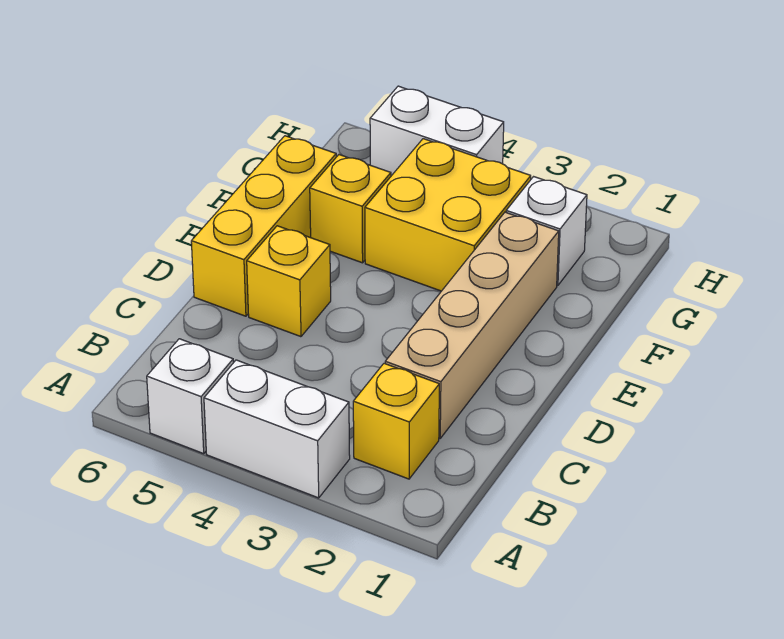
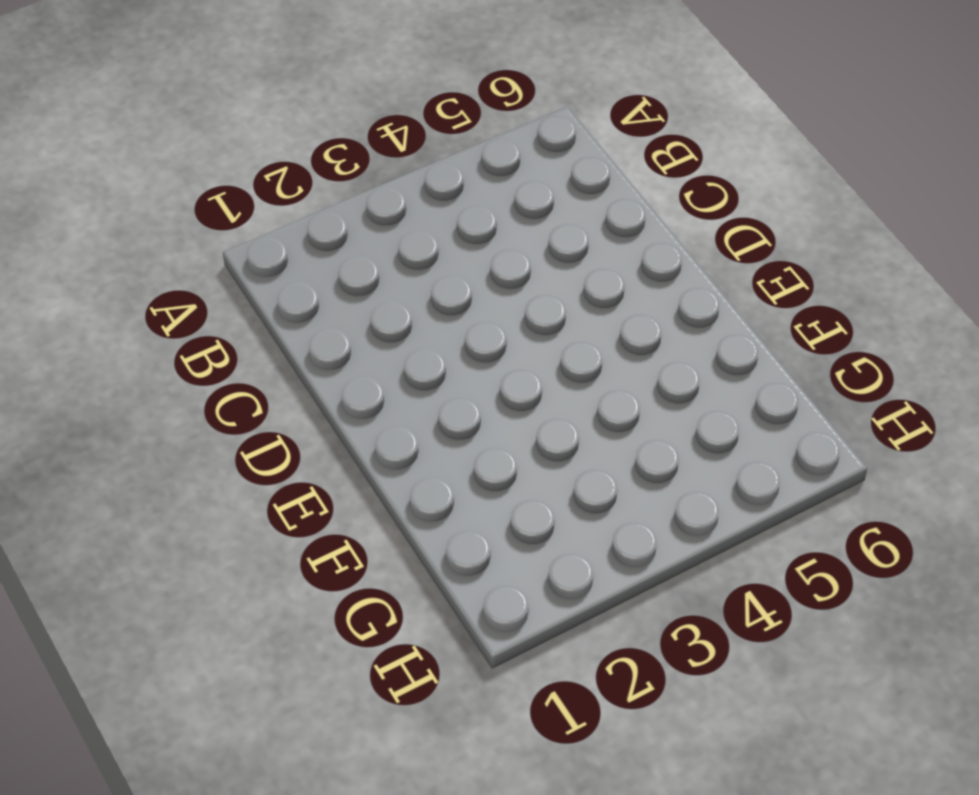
none -> white brick A3:A4 level 1
none -> white brick A5 level 1

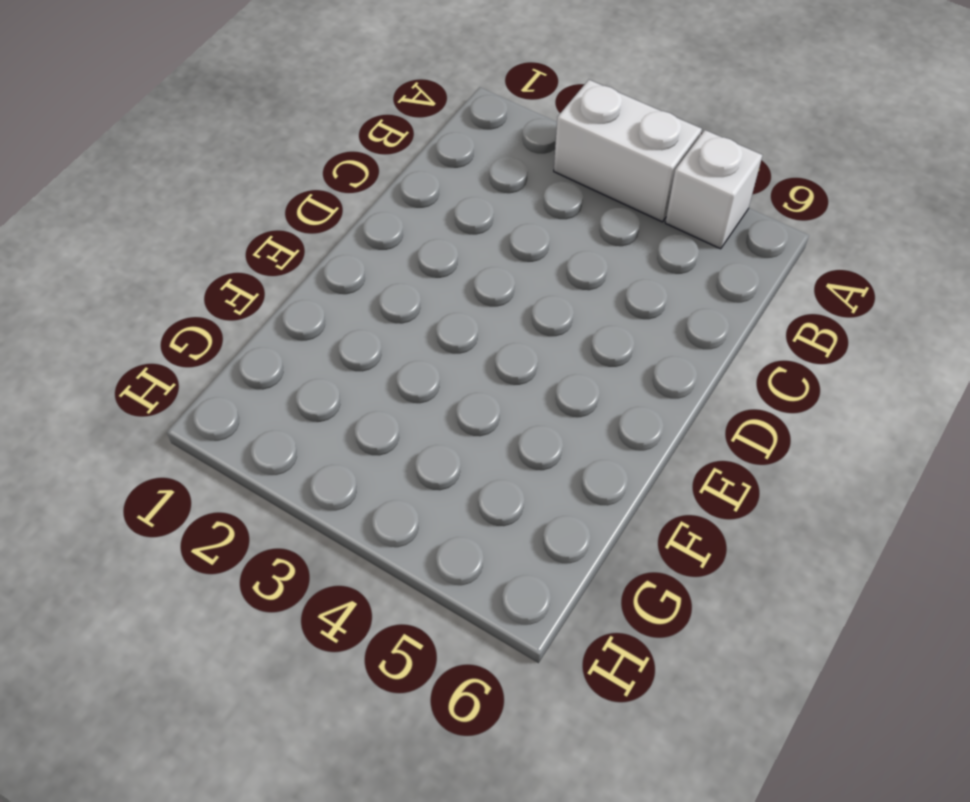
none -> yellow brick B2 level 1
none -> tan brick C2:F2 level 1

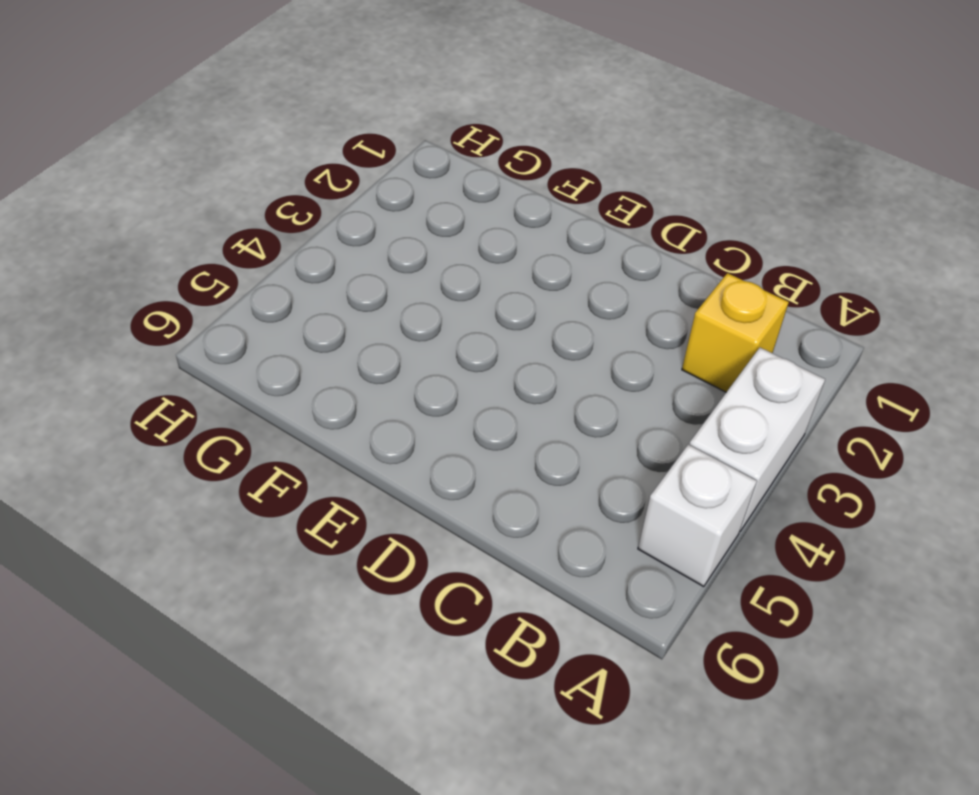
none -> tan brick C2:F2 level 1
none -> yellow brick D5 level 1

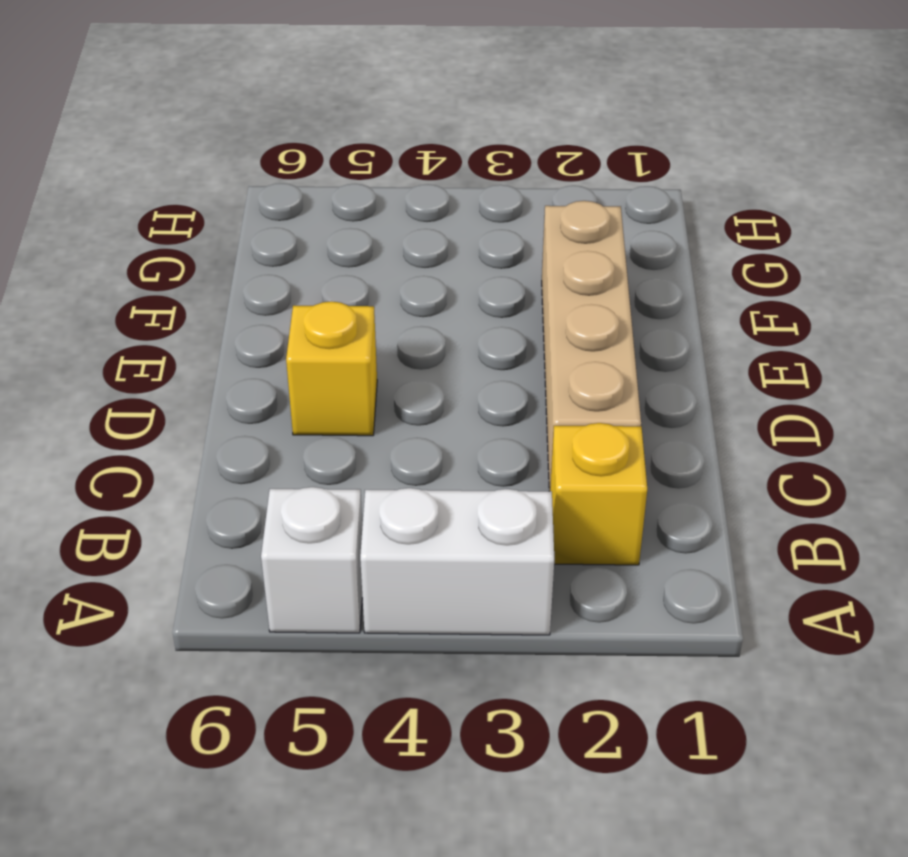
none -> yellow brick D6:F6 level 1
none -> yellow brick F3:G4 level 1

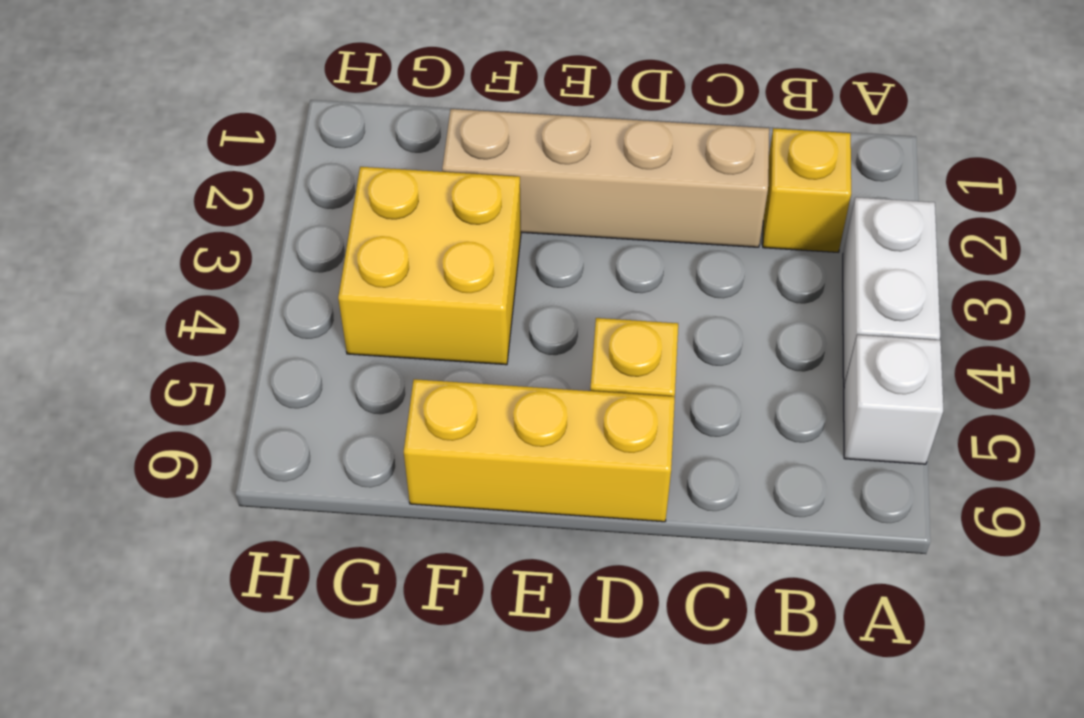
none -> yellow brick F5 level 1
none -> white brick G2 level 1

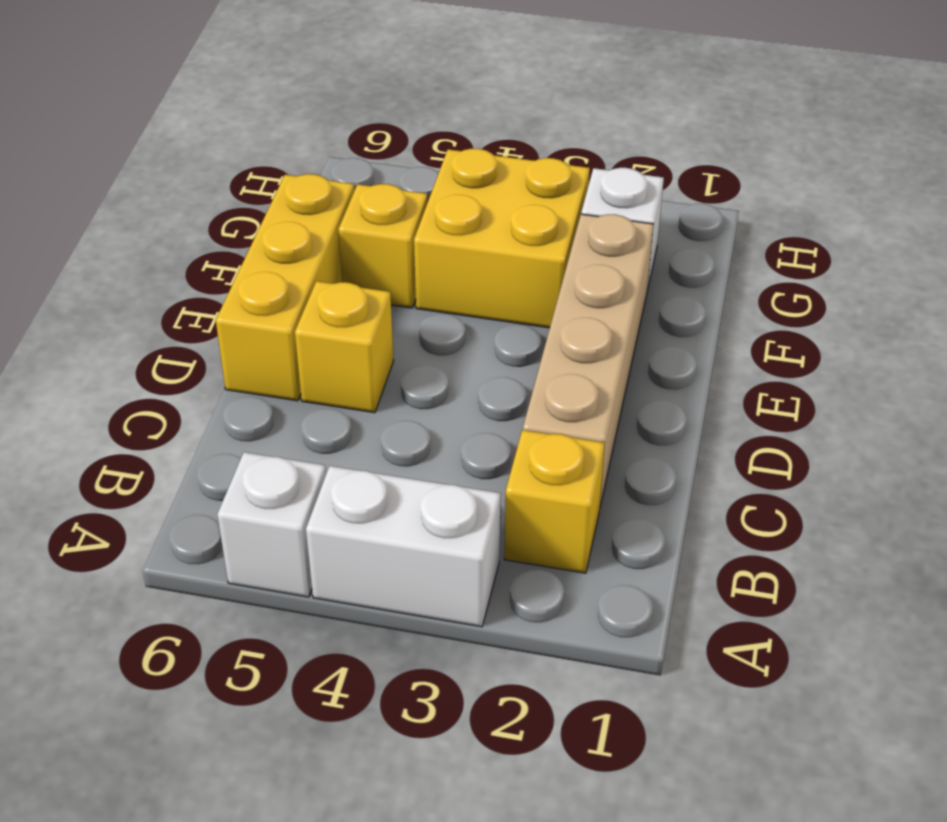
none -> white brick H4:H5 level 1

